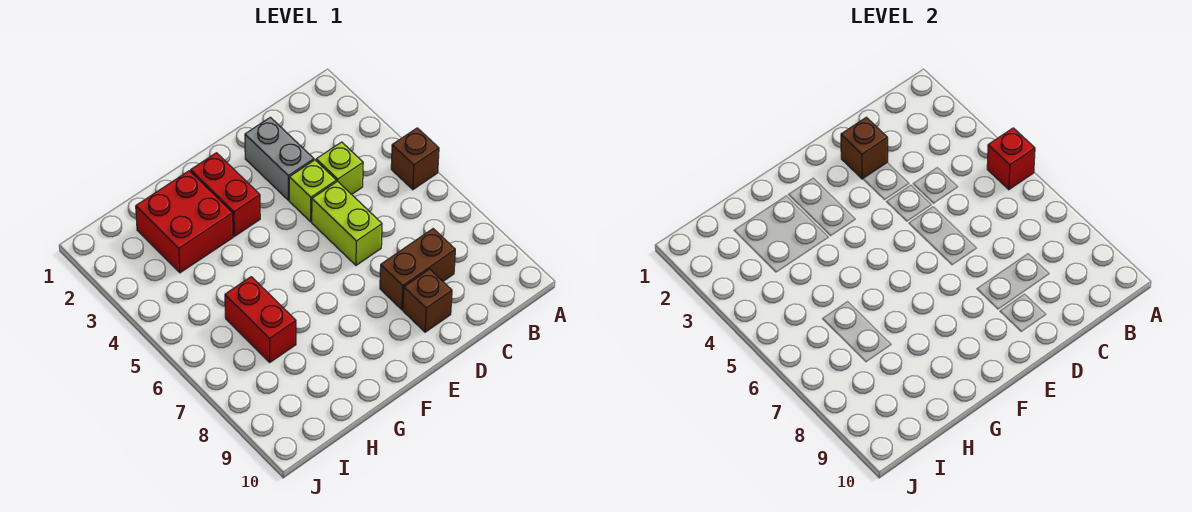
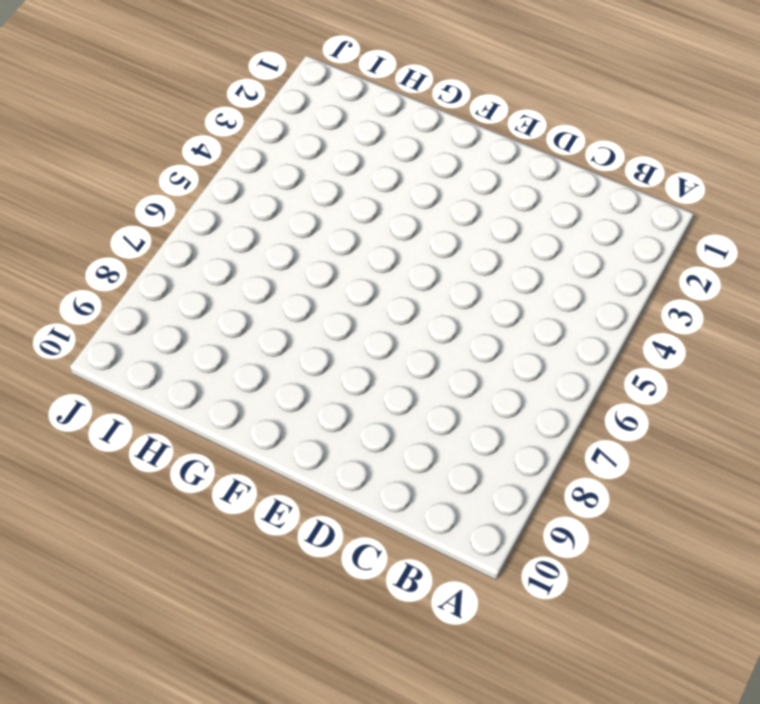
none -> brown brick A5 level 1
none -> lime brick C4 level 1
none -> brown brick C8:D8 level 1

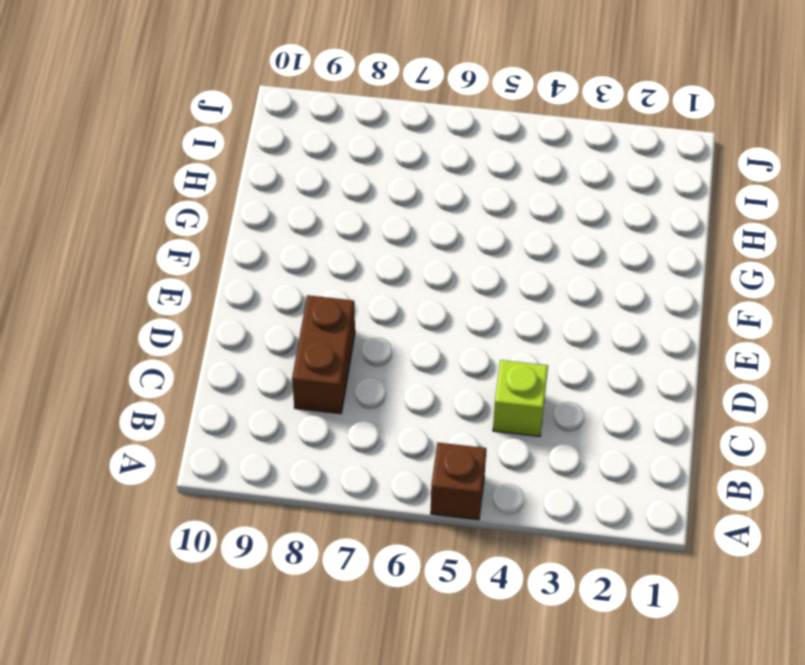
none -> grey brick D2:D3 level 1
none -> lime brick D4 level 1
none -> lime brick D5:D6 level 1

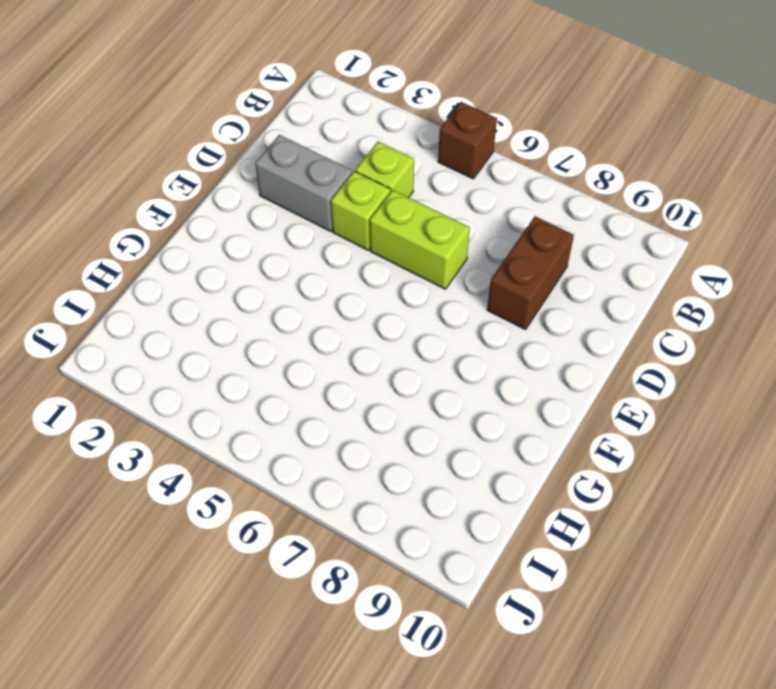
none -> brown brick D9 level 1
none -> red brick F2:F3 level 1
none -> red brick G2:H3 level 1

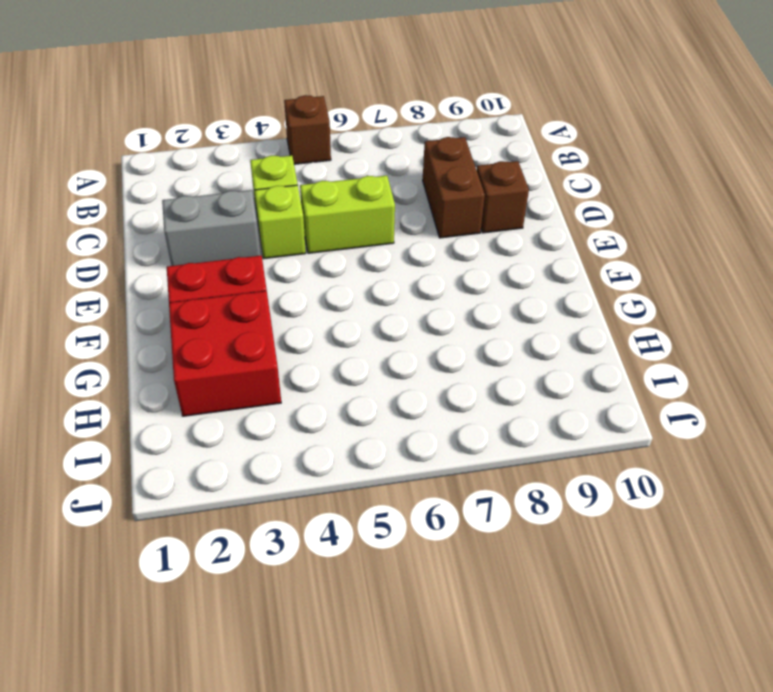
none -> red brick H6:H7 level 1
none -> red brick A5 level 2
none -> brown brick D2 level 2

